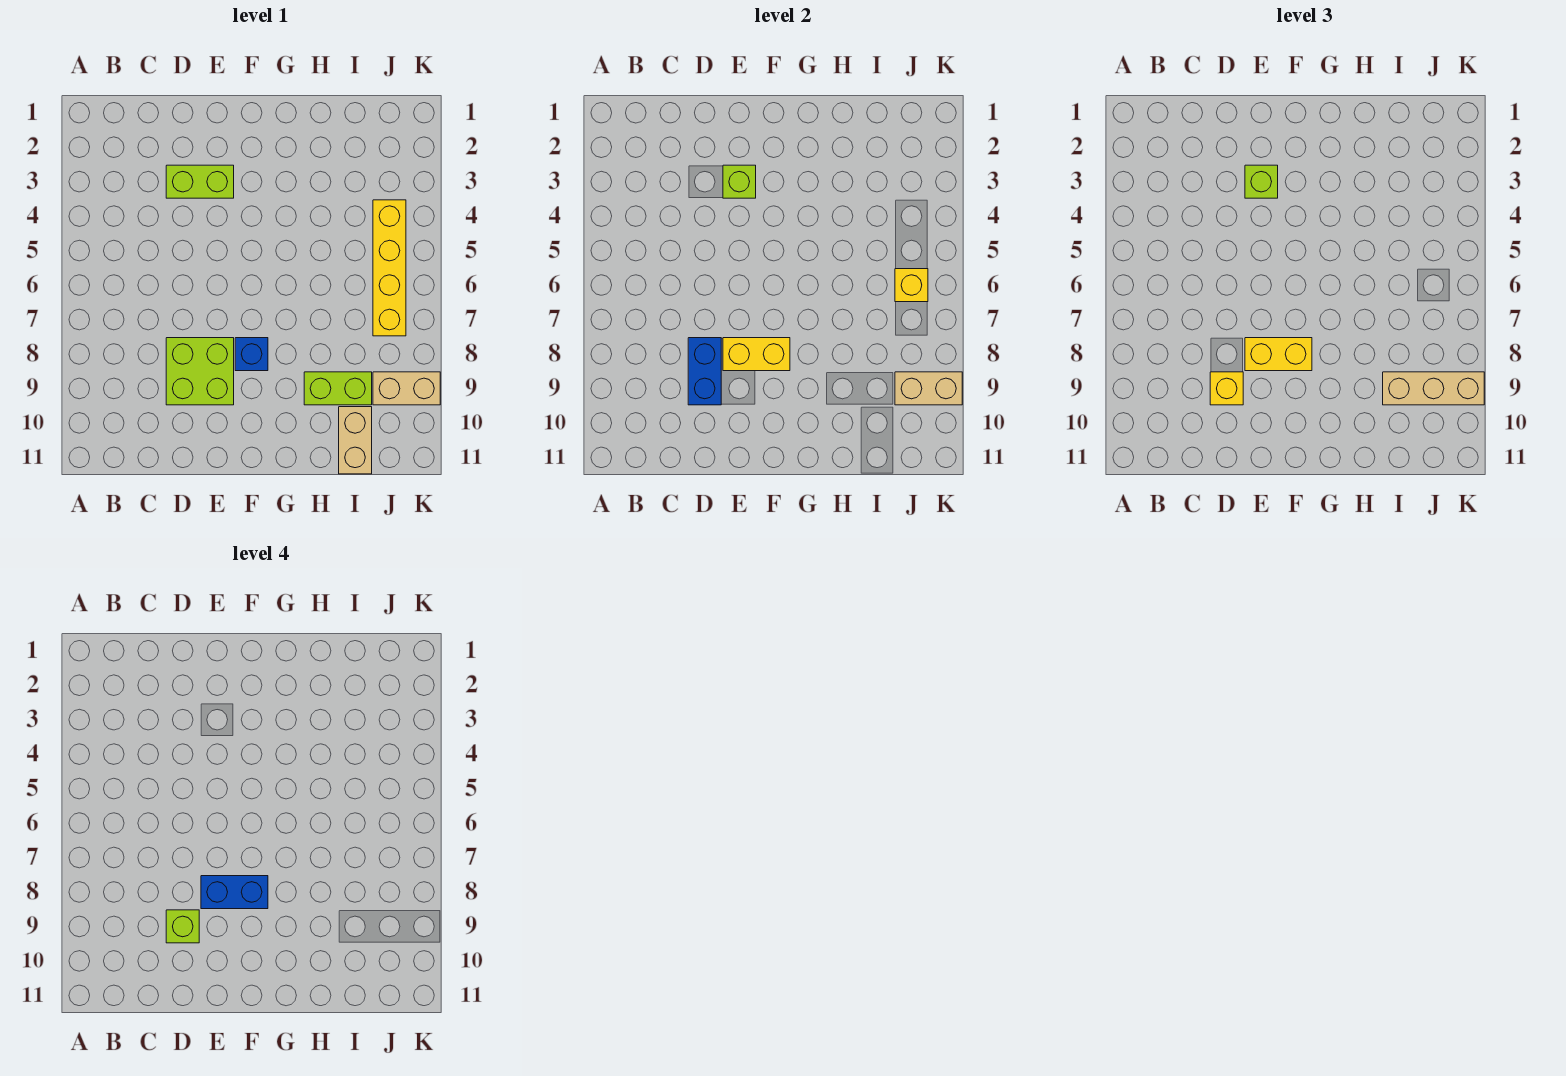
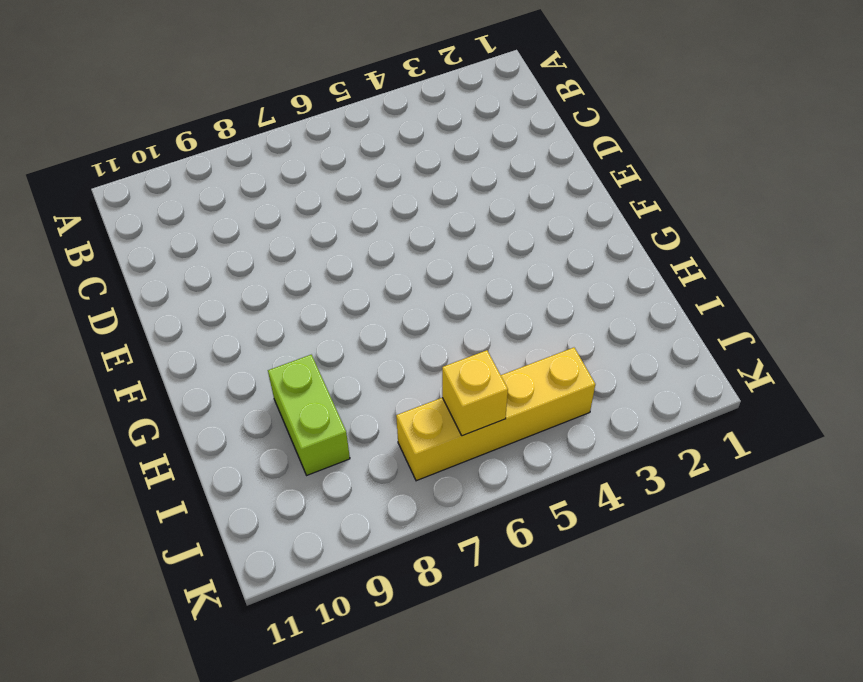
none -> lime brick D3:E3 level 1
none -> lime brick D8:E9 level 1
none -> blue brick F8 level 1

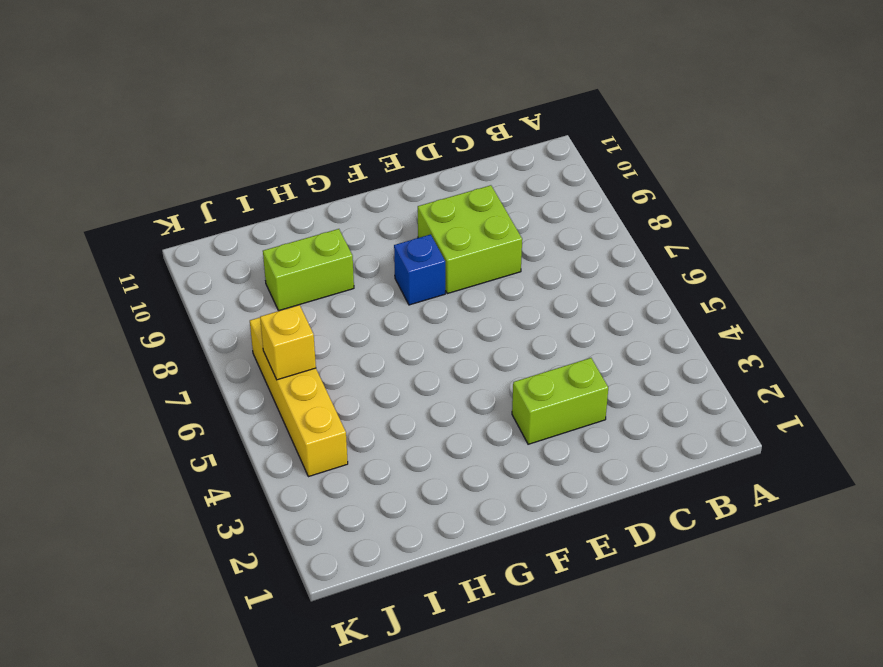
none -> tan brick I10:I11 level 1
none -> tan brick J9:K9 level 1
none -> blue brick D8:D9 level 2

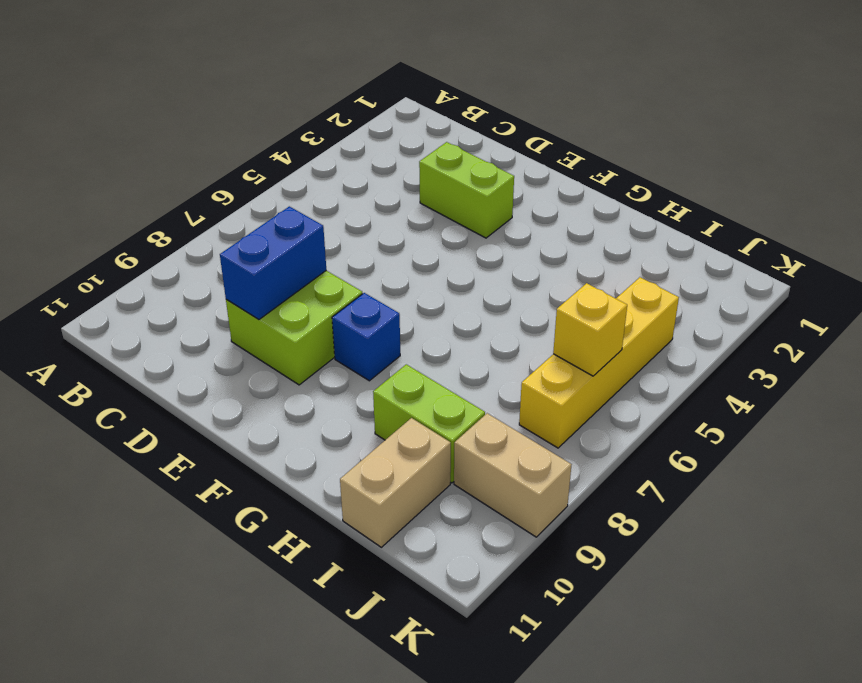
none -> lime brick E3 level 2
none -> yellow brick E8:F8 level 2
none -> tan brick J9:K9 level 2

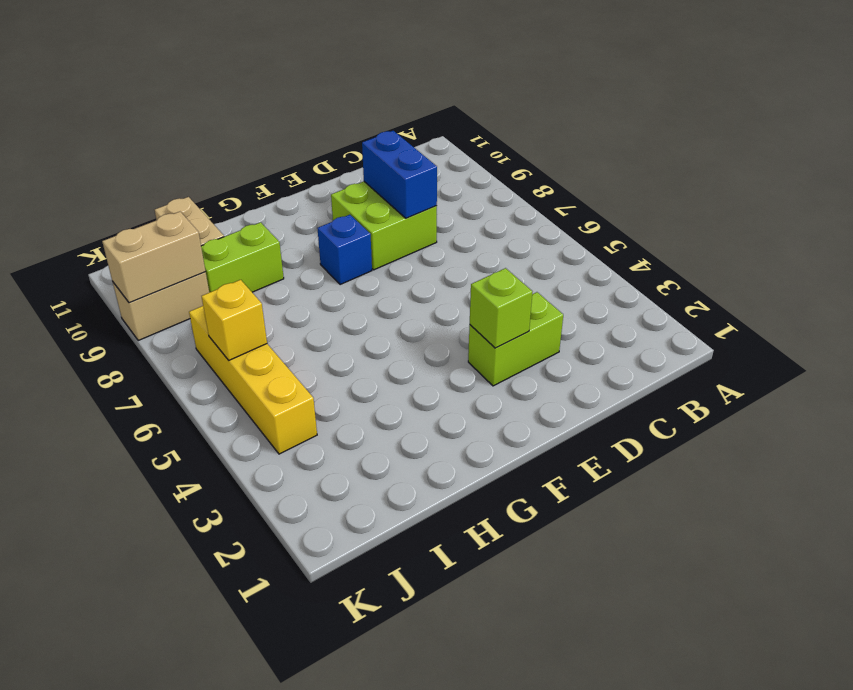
none -> yellow brick E8:F8 level 2
none -> yellow brick D9 level 3
none -> lime brick E3 level 3

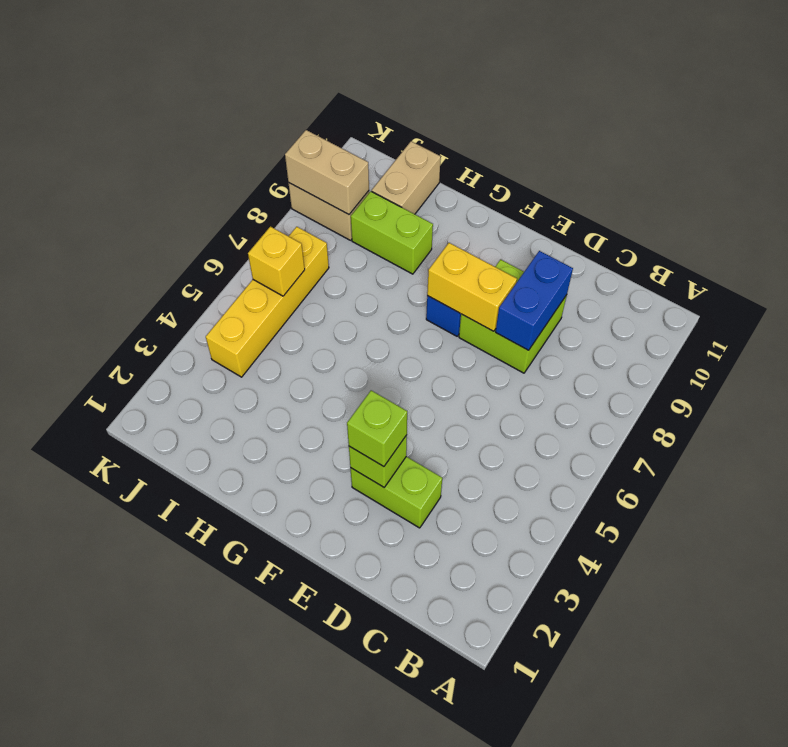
none -> yellow brick D9 level 3
none -> yellow brick E8:F8 level 3
none -> tan brick I9:K9 level 3

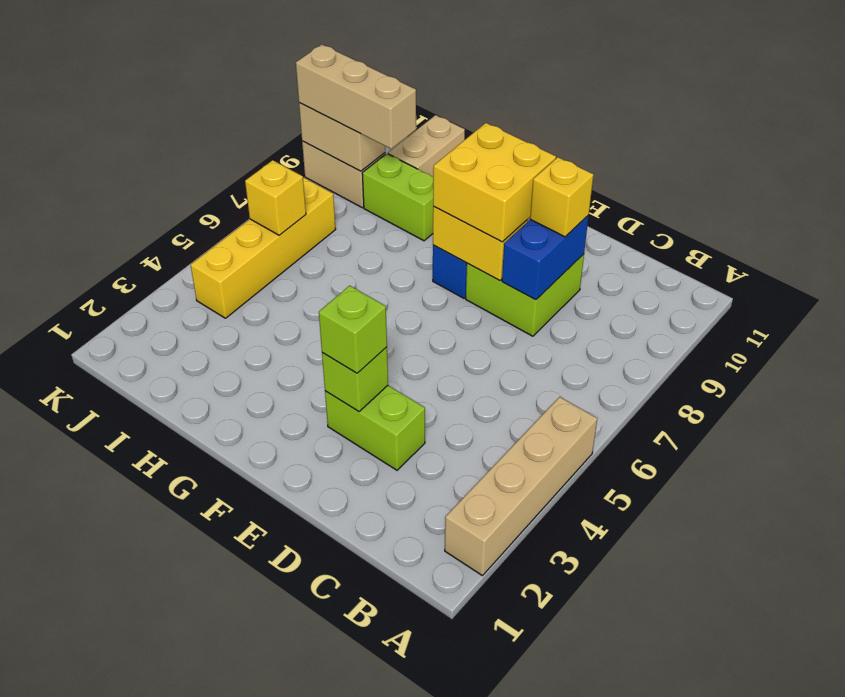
tan brick A2:A5 level 1 -> none
yellow brick E8:F9 level 3 -> yellow brick E8:F8 level 3
none -> lime brick D9 level 4
none -> blue brick E8:F8 level 4

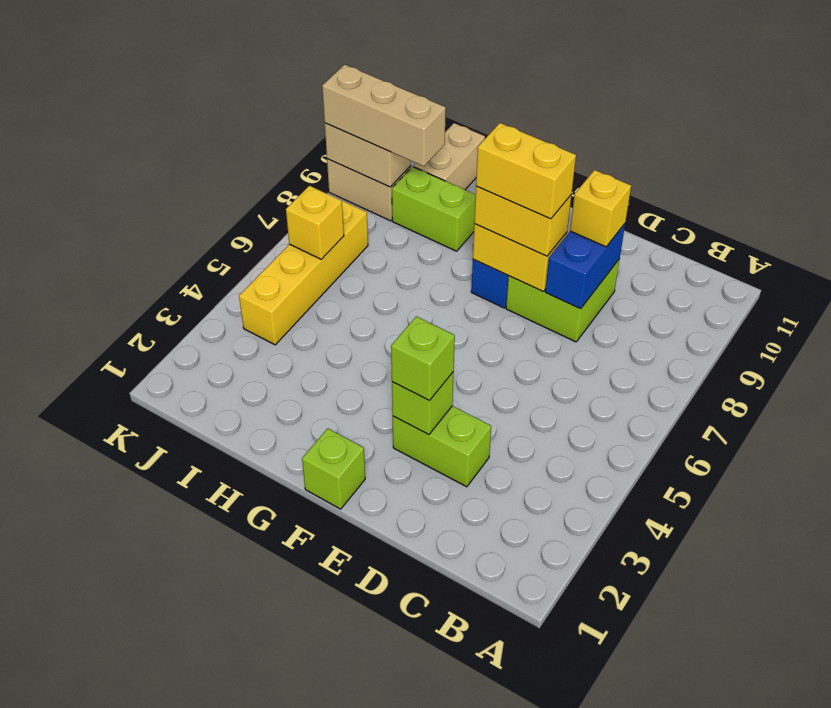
yellow brick E8:F8 level 4 -> blue brick E8:F8 level 4
lime brick F1 level 1 -> lime brick D9 level 4

